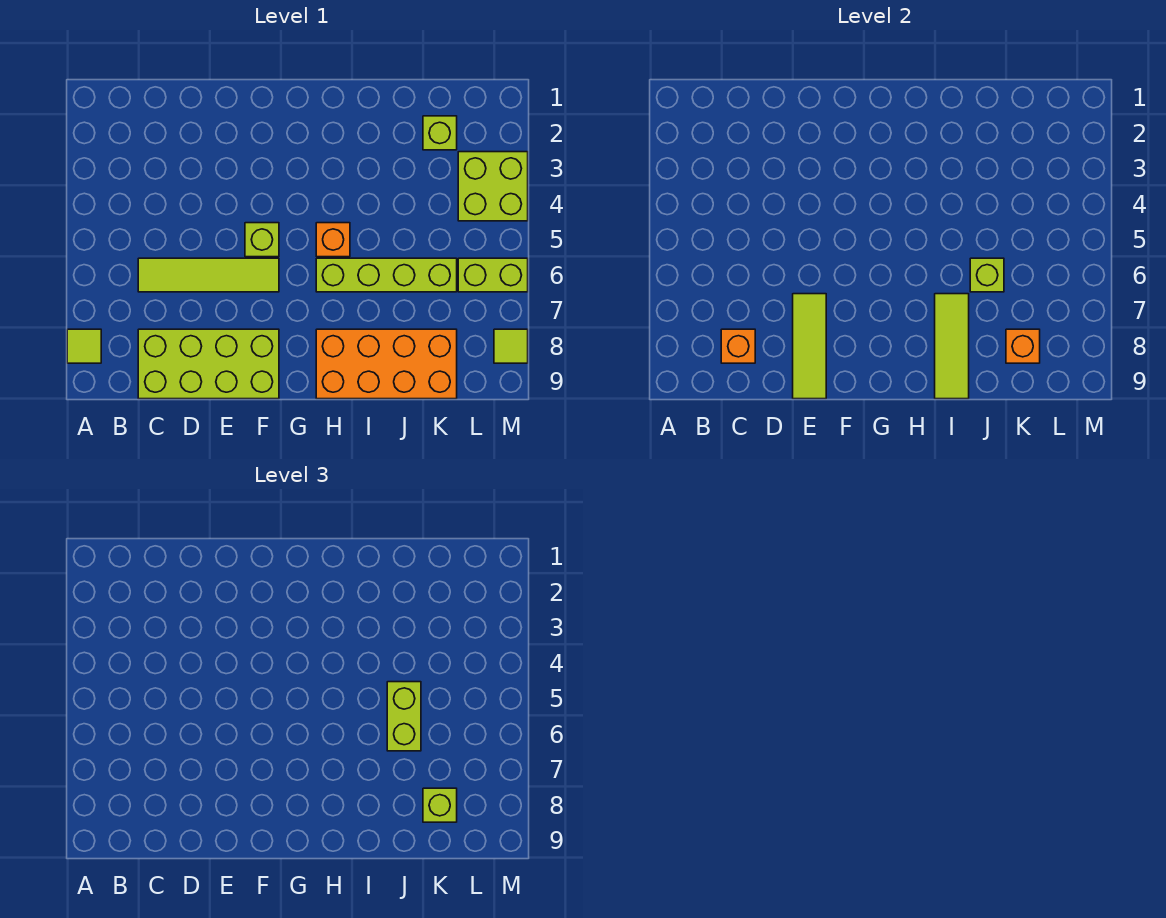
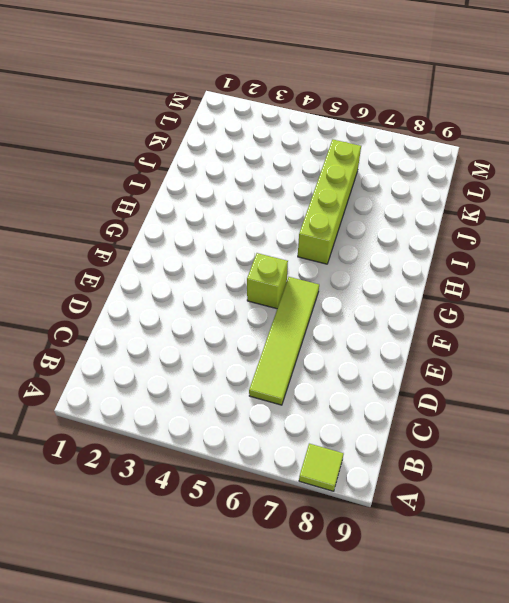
none -> lime brick C8:F9 level 1
none -> orange brick H5 level 1
none -> orange brick H8:K9 level 1

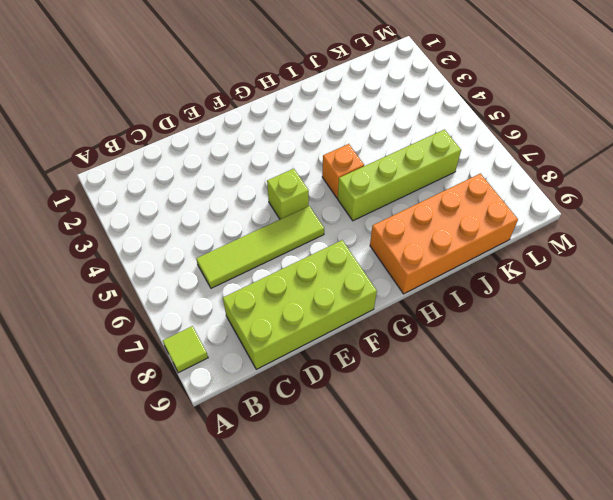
none -> lime brick K2 level 1
none -> lime brick L3:M4 level 1
none -> lime brick L6:M6 level 1

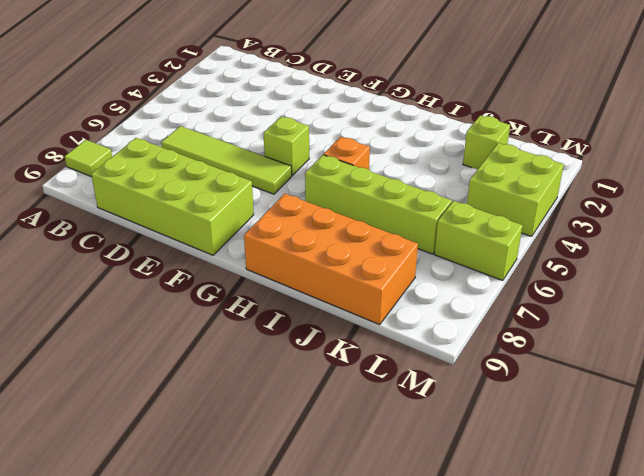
none -> lime tile M8 level 1
none -> orange brick C8 level 2
none -> lime tile E7:E9 level 2

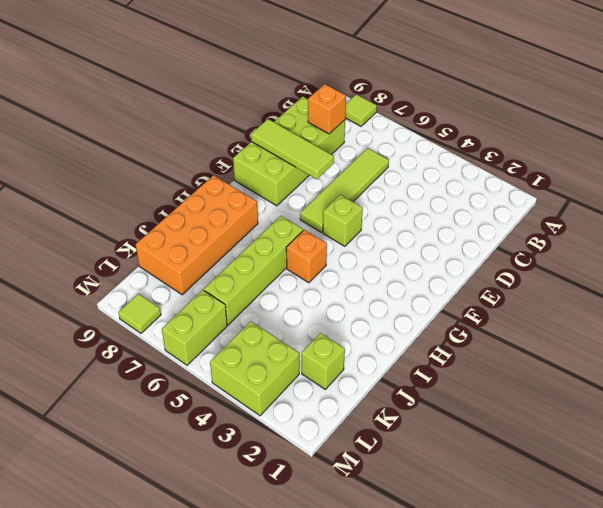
none -> lime tile I7:I9 level 2
none -> lime brick J6 level 2
none -> orange brick K8 level 2

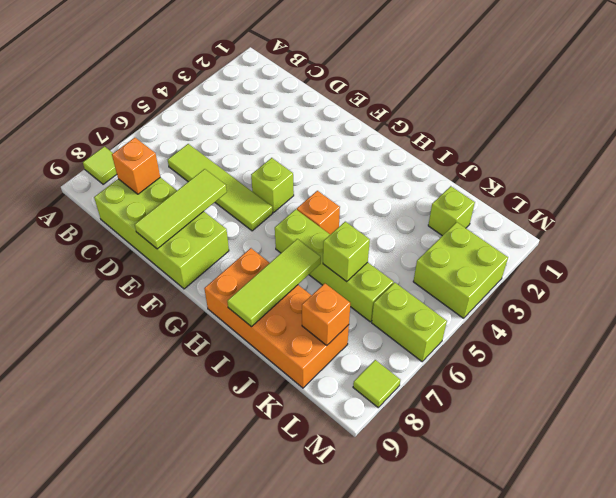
none -> lime brick J5:J6 level 3
none -> lime brick K8 level 3

